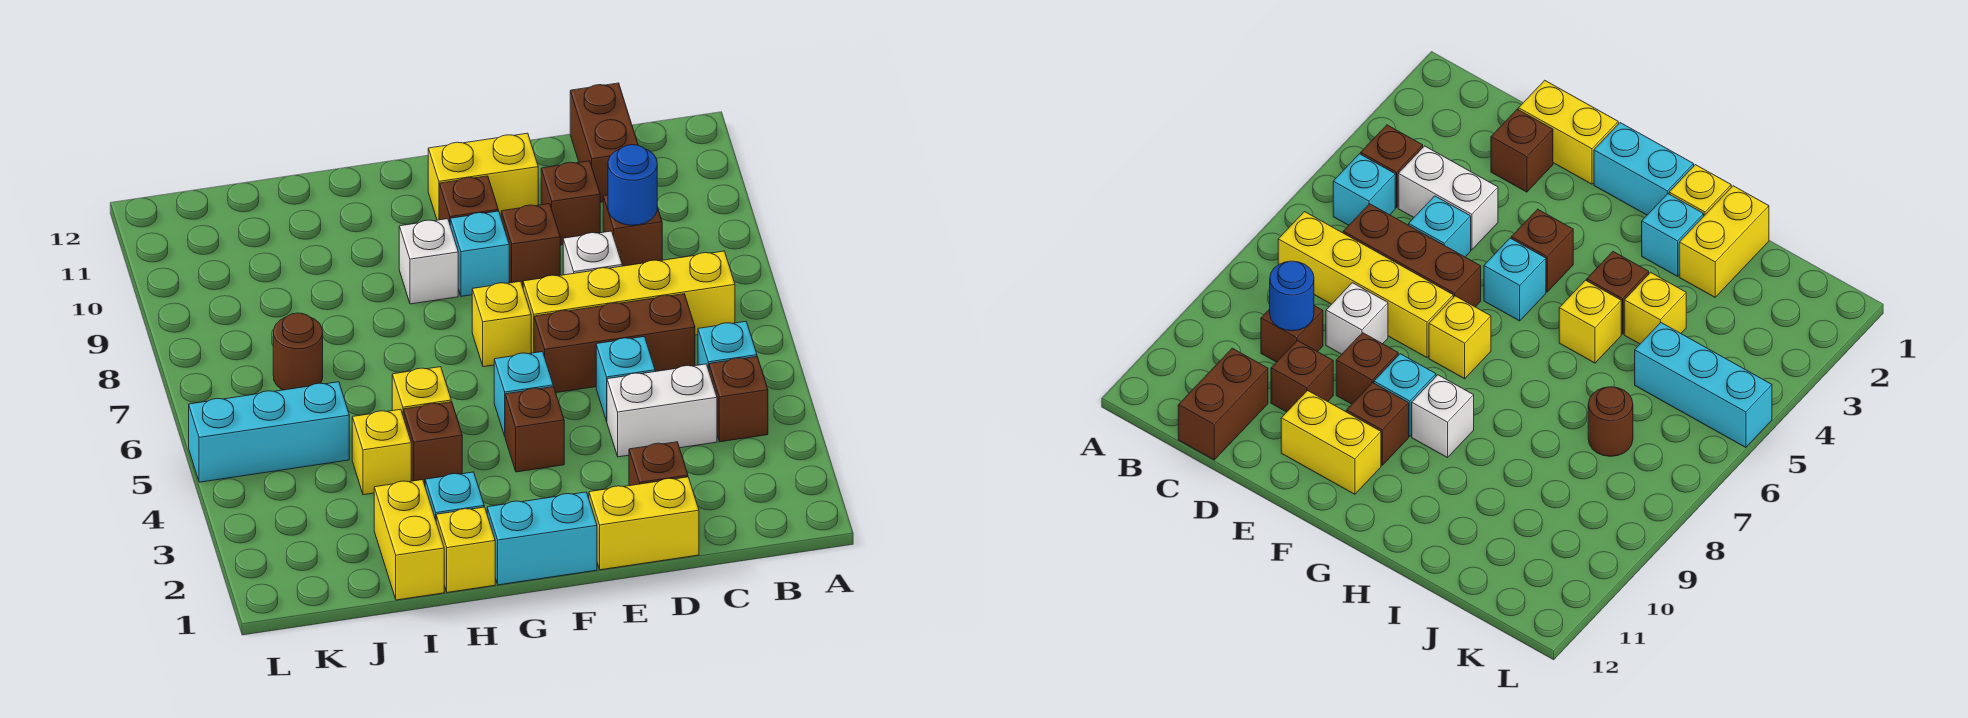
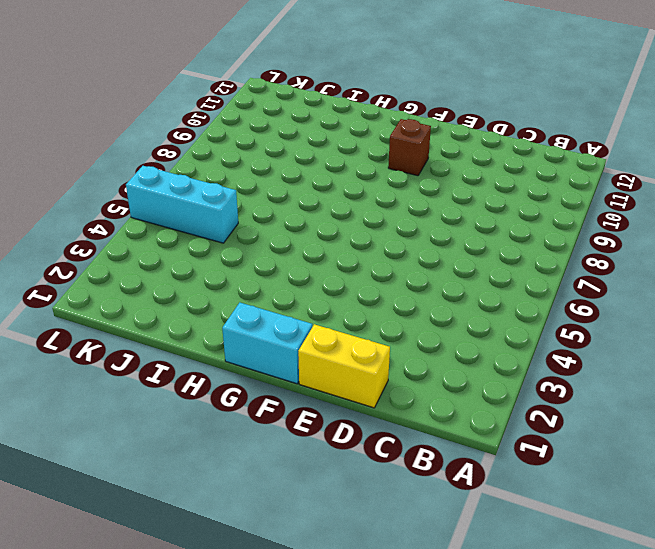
none -> brown brick B4 level 1
none -> cyan brick B5 level 1
none -> yellow brick B7:E7 level 1
none -> white brick C4:D4 level 1

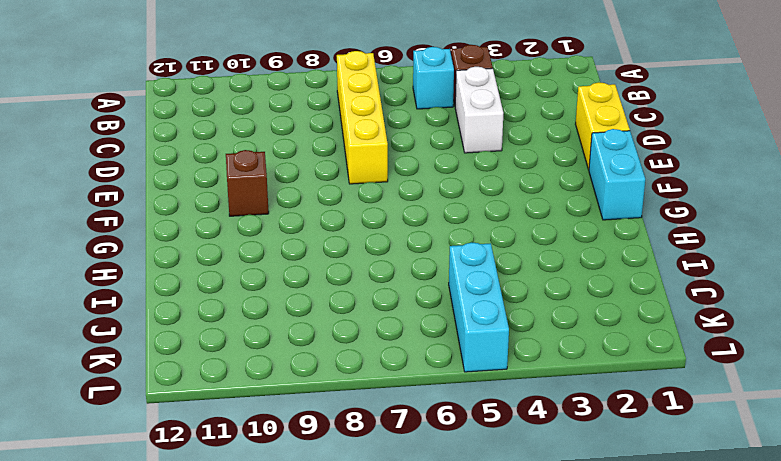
none -> brown brick C6:E6 level 1
none -> brown brick C9 level 1
none -> brown brick C11:C12 level 1
none -> brown brick D2 level 1

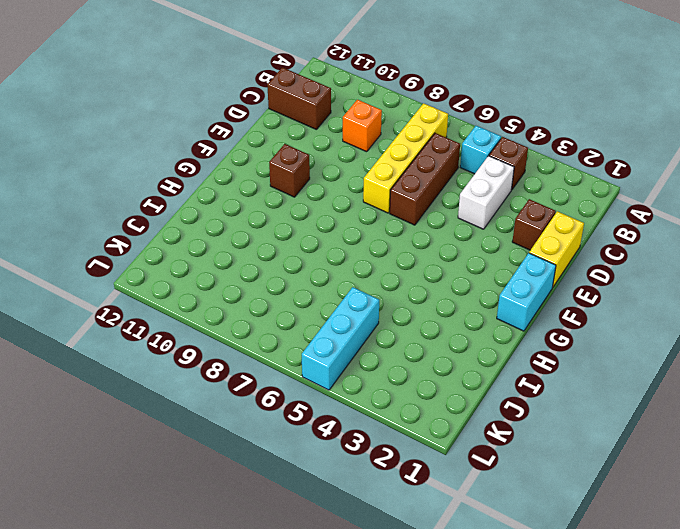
orange brick C9 level 1 -> brown brick C9 level 1
none -> cyan brick D5 level 1
none -> white brick D8 level 1
none -> brown brick D10 level 1
none -> brown brick E9 level 1

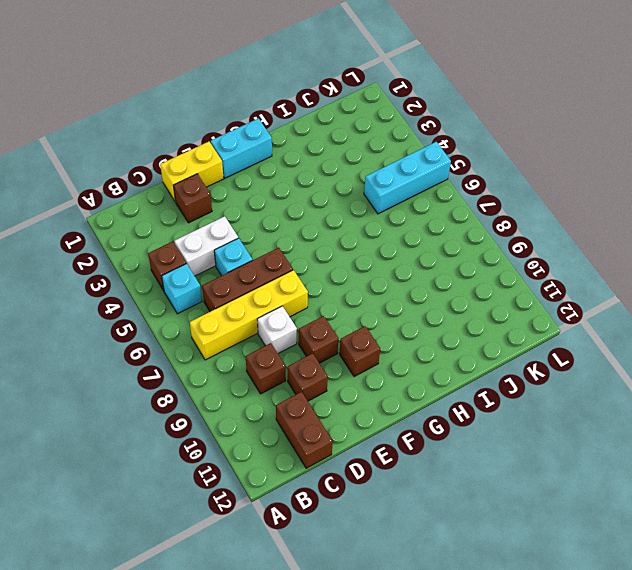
none -> yellow brick E11:F11 level 1
none -> brown brick F4 level 1
none -> cyan brick F5 level 1
none -> yellow brick F7 level 1

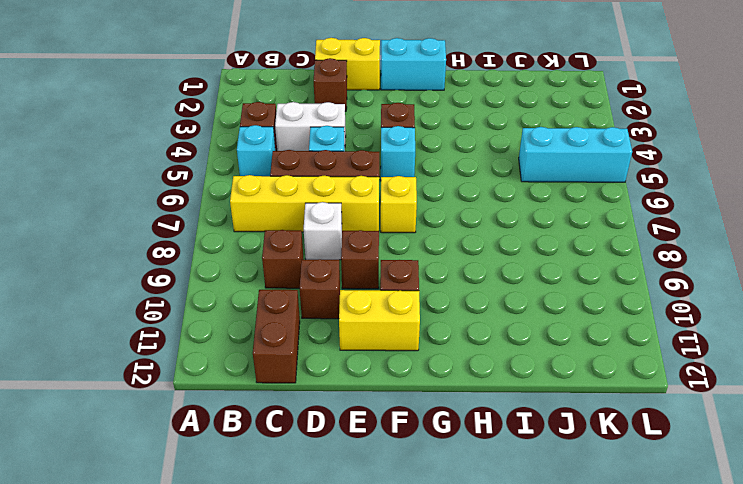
none -> cyan brick F9 level 1
none -> white brick G9 level 1
none -> yellow brick H1 level 1
none -> cyan brick H2 level 1

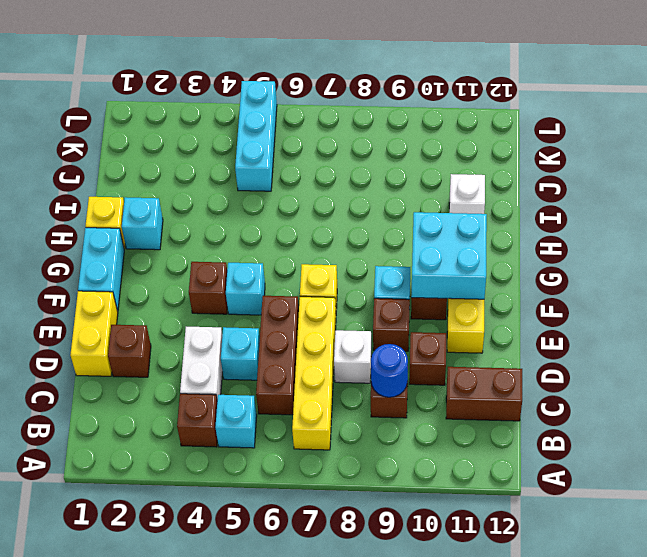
cyan brick F10:G11 level 2 -> none
white brick I11 level 1 -> white brick G9 level 1
none -> brown brick H4 level 1
none -> yellow brick H5 level 1
none -> yellow brick I1:I2 level 1
none -> yellow brick I4 level 1

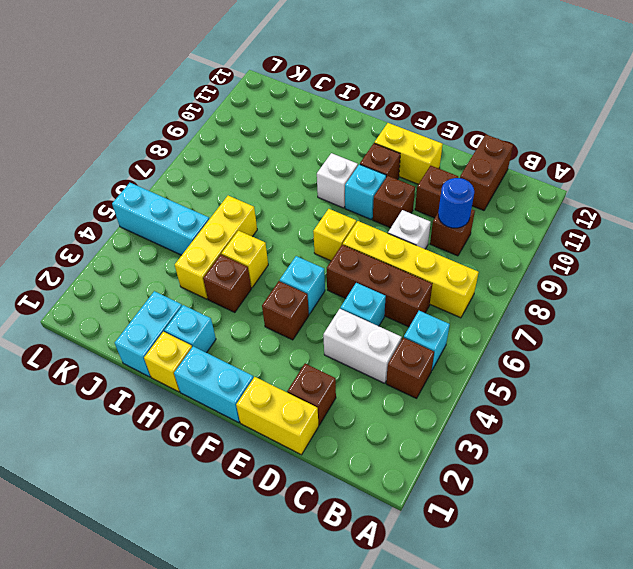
cyan brick I1:I2 level 1 -> yellow brick I1:I2 level 1
yellow brick I4:I6 level 1 -> yellow brick I4 level 1
none -> brown round brick J7 level 1

